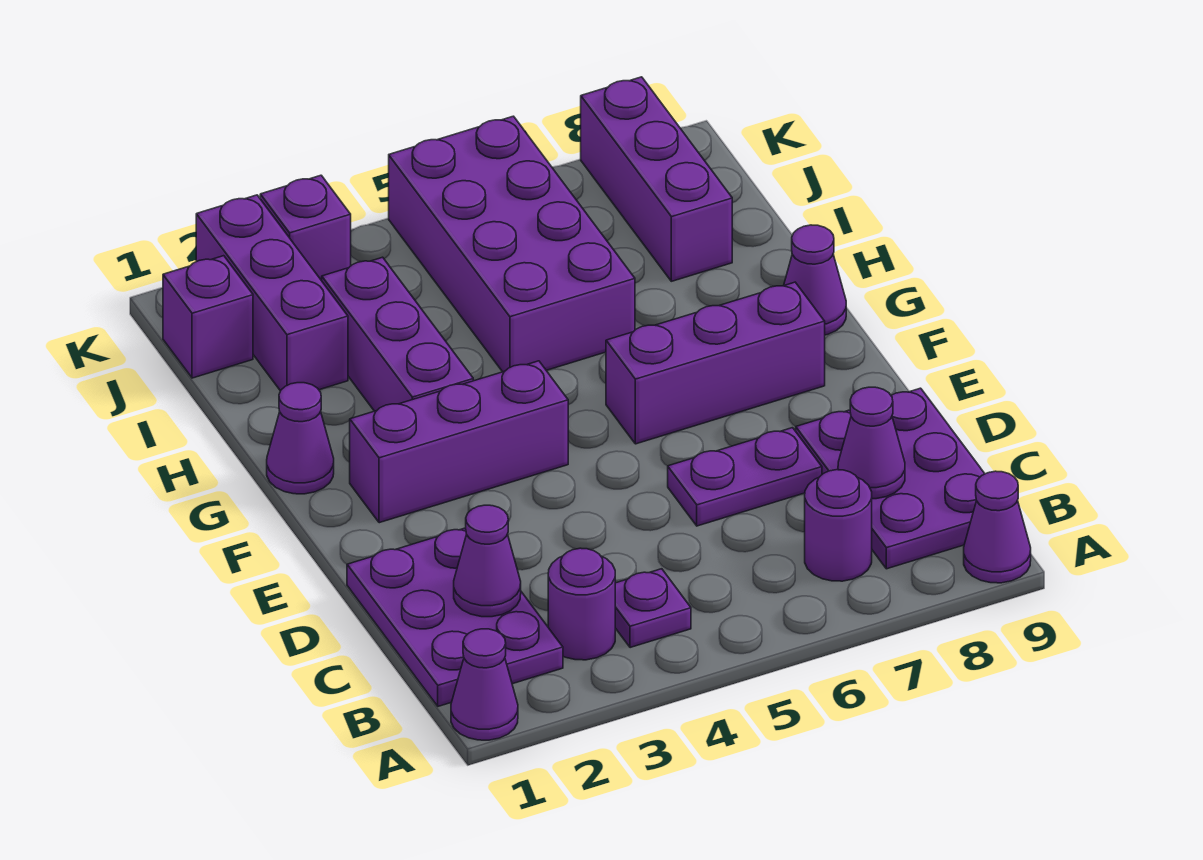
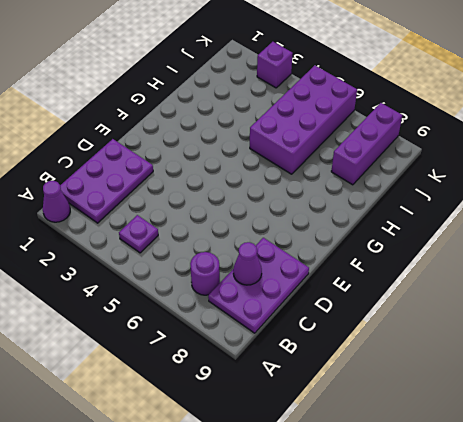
none -> purple cone A9 level 1
none -> purple round brick B3 level 1
none -> purple plate D6:D7 level 1

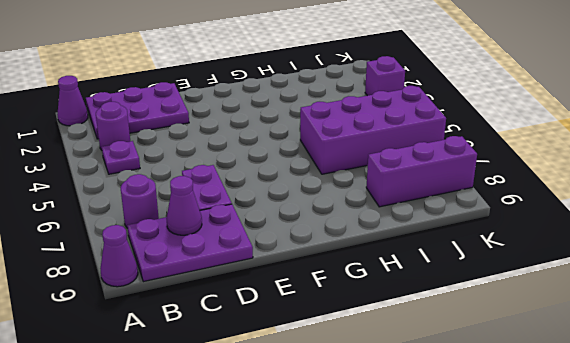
none -> purple brick F2:F4 level 1
none -> purple brick F6:F8 level 1
none -> purple cone G1 level 1

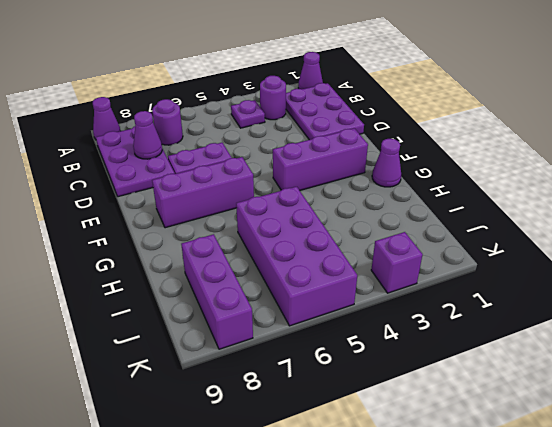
none -> purple brick G3:I3 level 1
none -> purple cone G9 level 1
none -> purple brick I2:K2 level 1

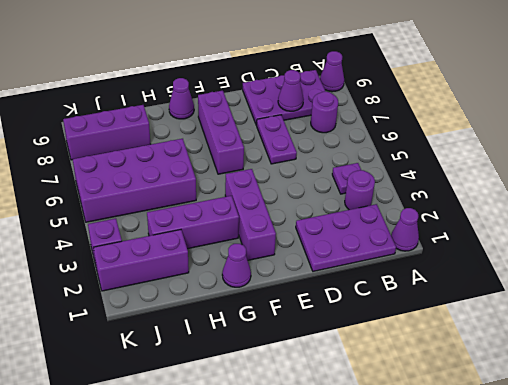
none -> purple brick J1 level 1
none -> purple cone C2 level 2

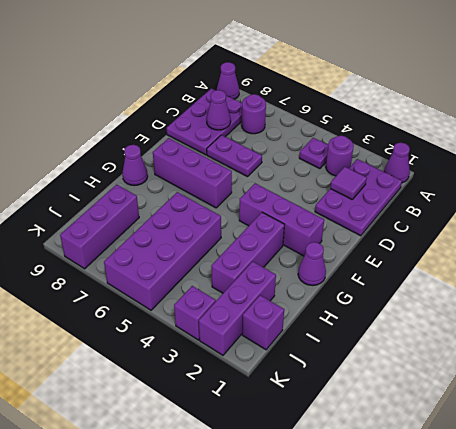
purple tile C2 level 2 -> purple cone C2 level 2

